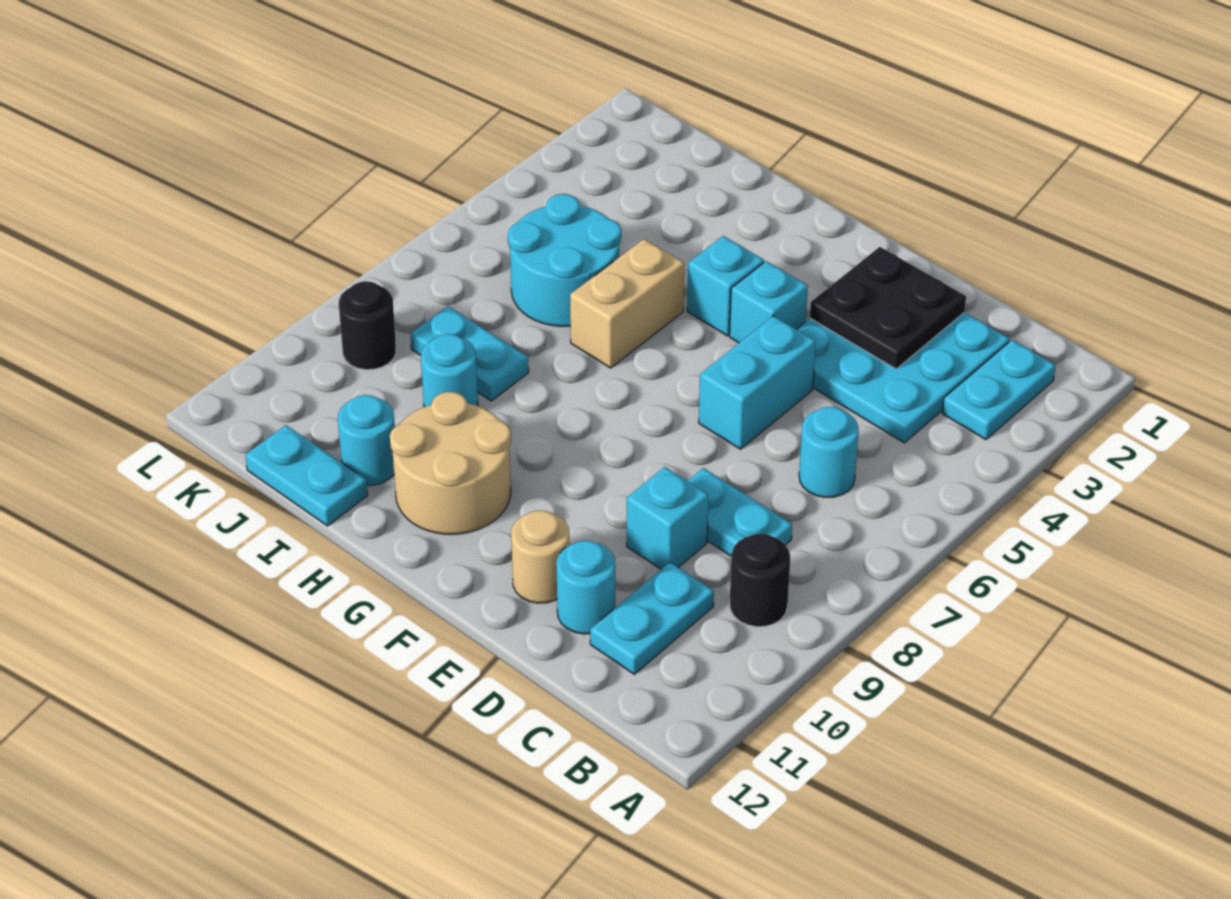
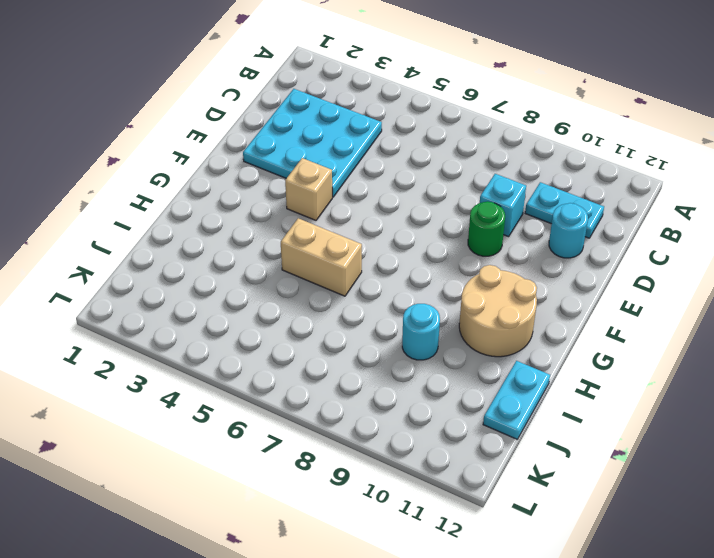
green round brick E9 level 1 -> none
tan brick F4 level 1 -> cyan brick F4 level 1
none -> cyan plate B2:B3 level 1
none -> black round brick B9 level 1
none -> cyan round brick C6 level 1

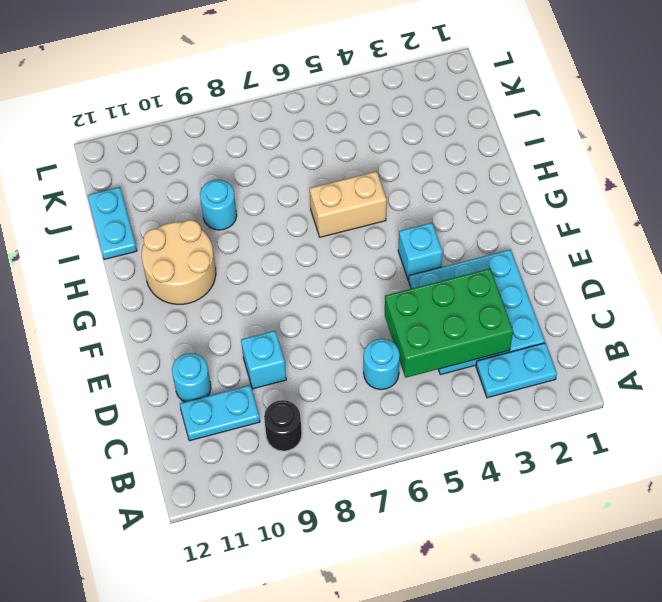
green brick C3:D5 level 2 -> black plate D2:E3 level 2
none -> cyan plate C8:D8 level 1
none -> cyan brick E5:E6 level 1
none -> tan round brick E11 level 1

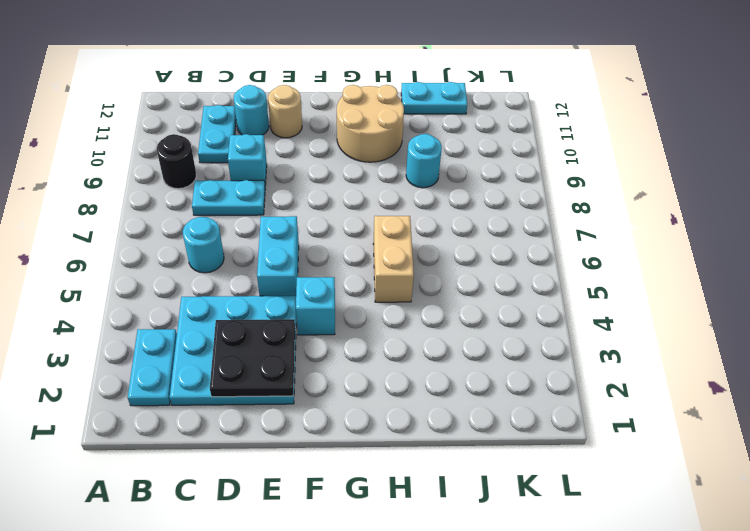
none -> cyan brick G4 level 1
none -> cyan round brick I5:J6 level 1
none -> cyan plate I8:J8 level 1

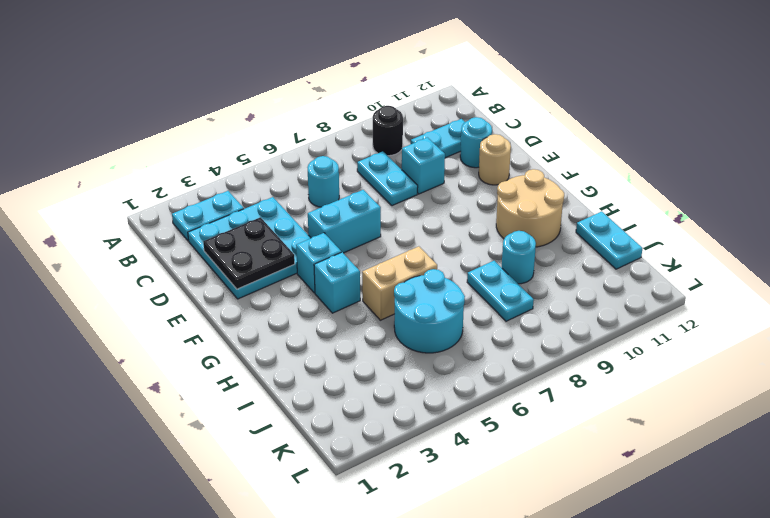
none -> cyan round brick I11 level 1
none -> black round brick K9 level 1

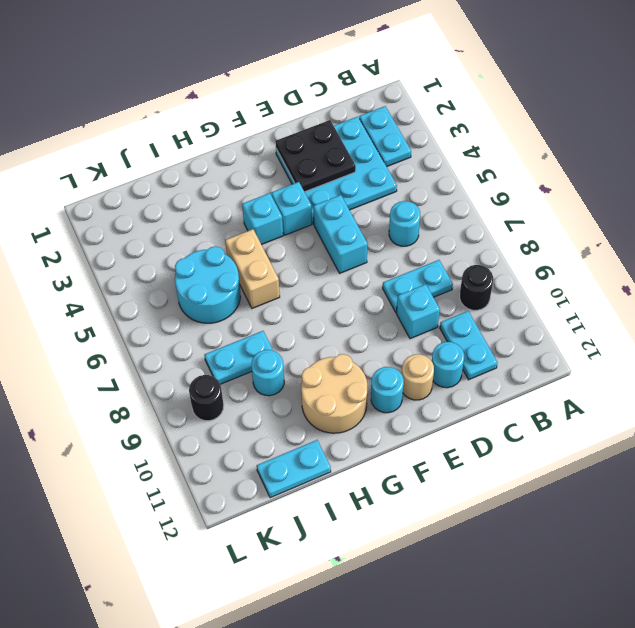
cyan round brick F11 level 1 -> cyan round brick I11 level 1

